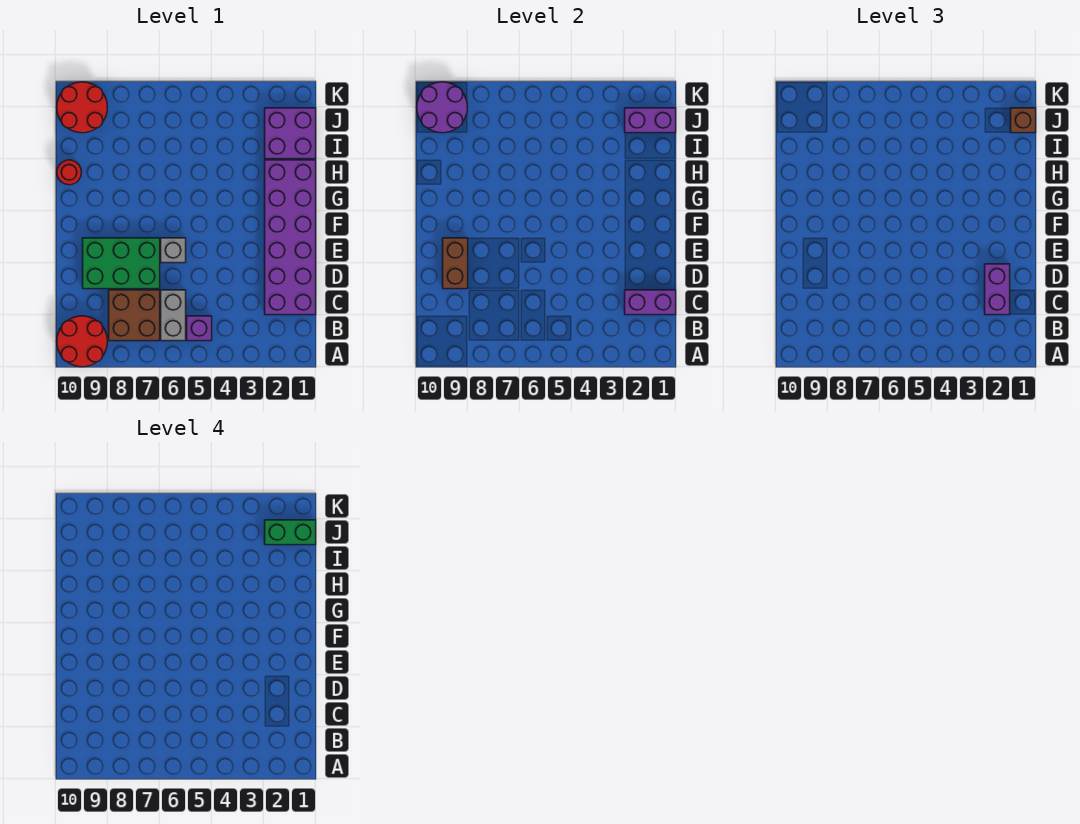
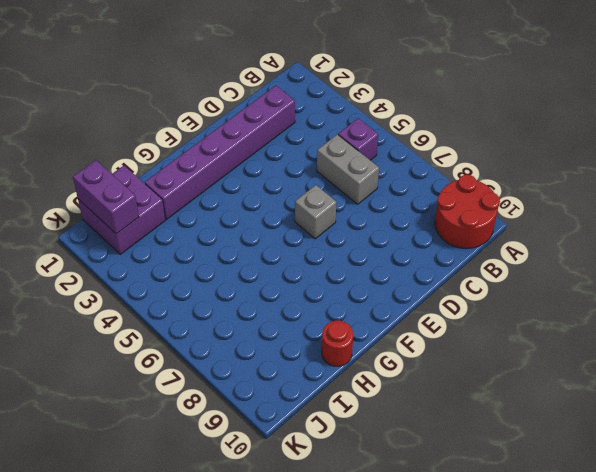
purple brick C2:H2 level 1 -> purple brick C1:H2 level 1
grey brick C5:C6 level 1 -> grey brick B6:C6 level 1
none -> brown brick B7:C8 level 1
none -> green brick D7:E9 level 1
none -> red round brick J9:K10 level 1

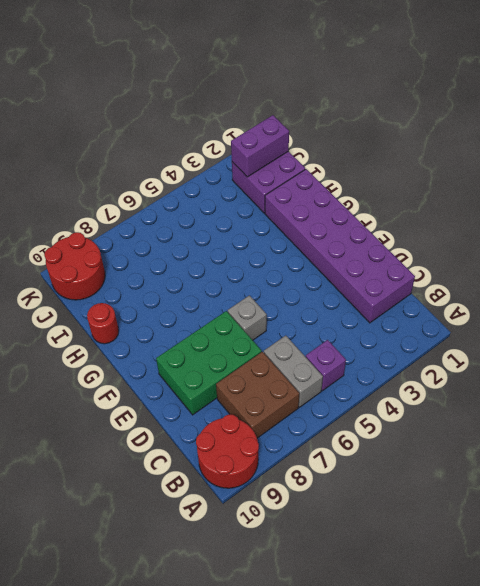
none -> purple brick C1:C2 level 2
none -> brown brick D9:E9 level 2
none -> purple round brick J9:K10 level 2

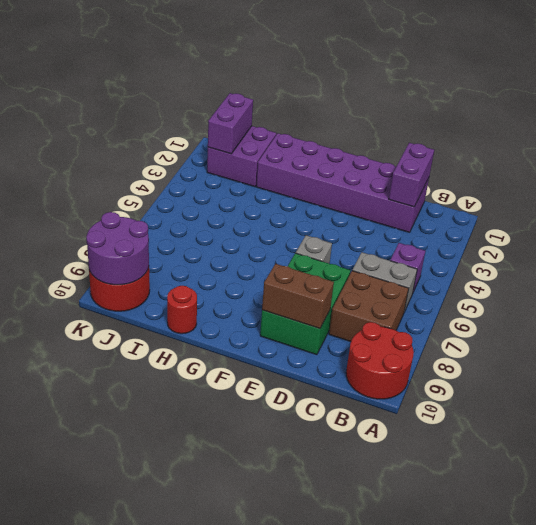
none -> purple brick C2:D2 level 3
none -> brown brick J1 level 3
none -> green brick J1:J2 level 4

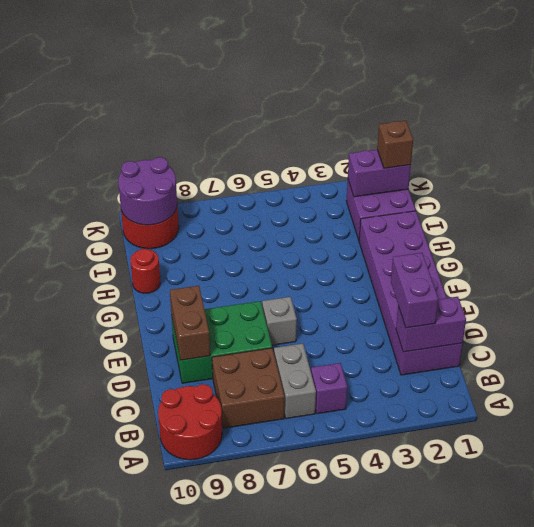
none -> green brick J1:J2 level 4

